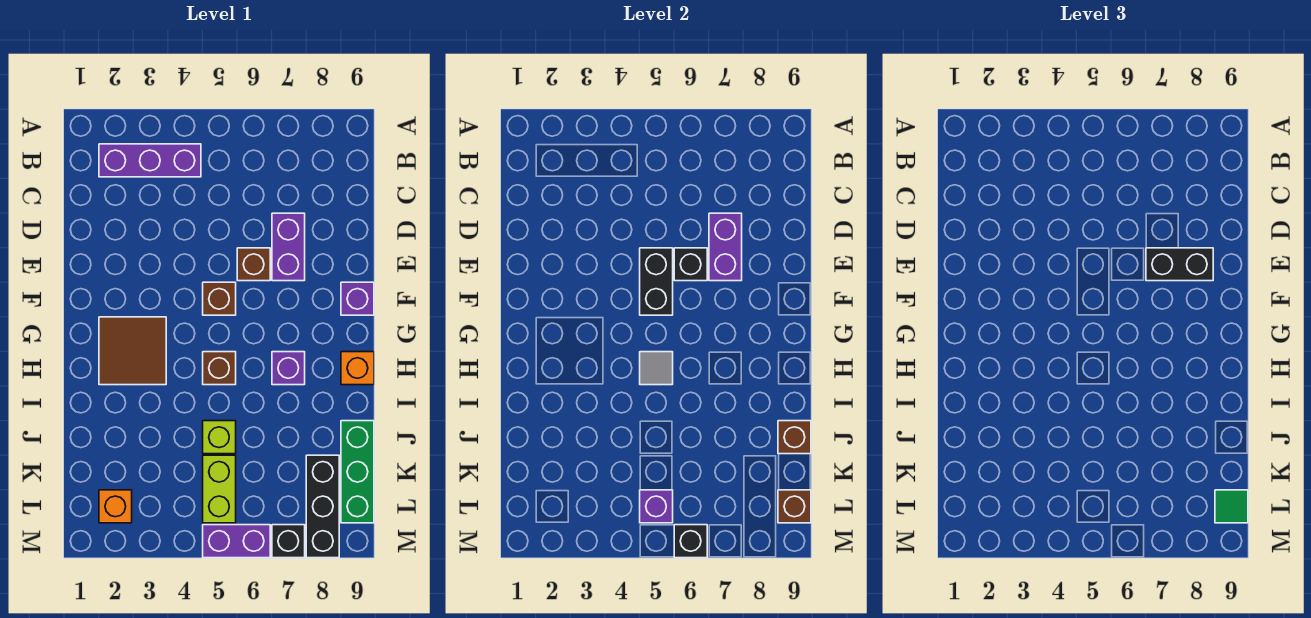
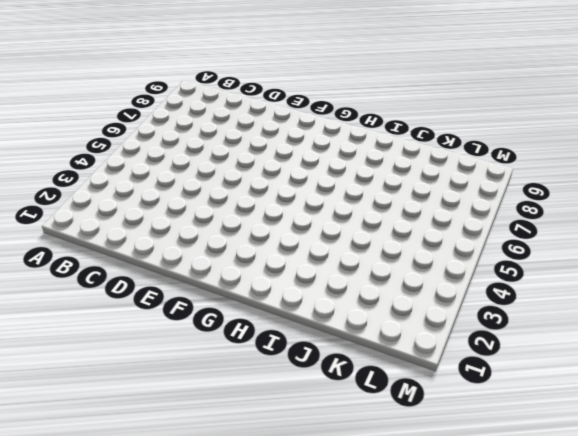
none -> purple brick B2:B4 level 1
none -> purple brick D7:E7 level 1
none -> brown brick E6 level 1

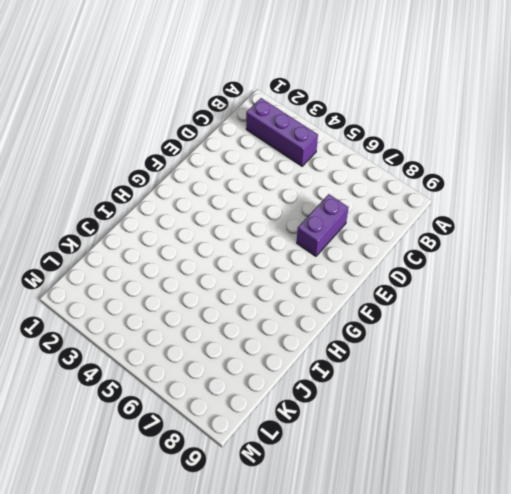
none -> brown brick E6 level 1
none -> brown brick F5 level 1
none -> purple brick F9 level 1

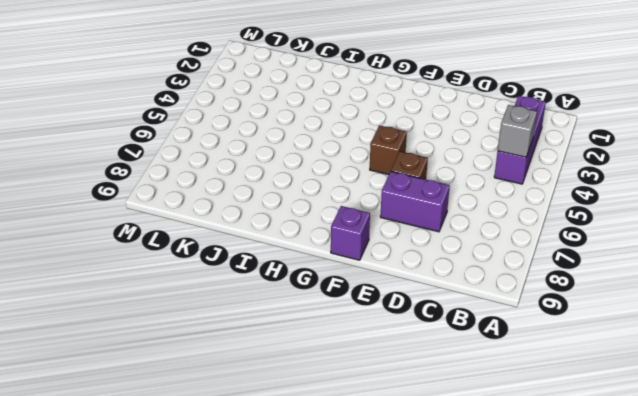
grey brick B4 level 2 -> none
none -> brown tile G2:H3 level 1
none -> brown brick H5 level 1
none -> purple brick H7 level 1

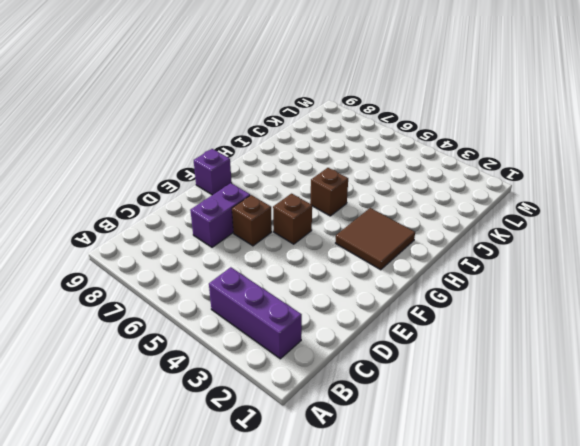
none -> purple brick H7 level 1
none -> orange brick H9 level 1
none -> lime brick J5 level 1

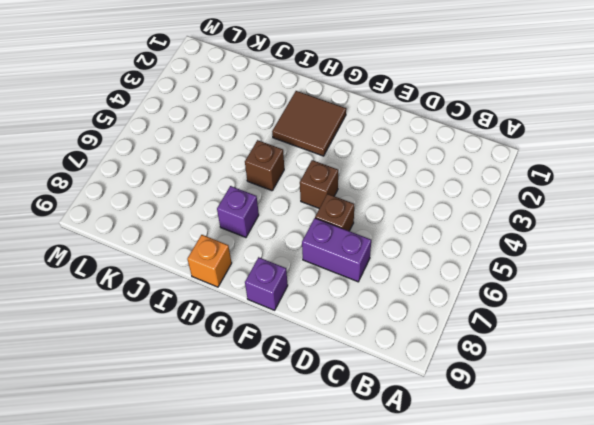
none -> purple brick B2:B4 level 1
none -> lime brick J5 level 1
none -> green brick J9:L9 level 1

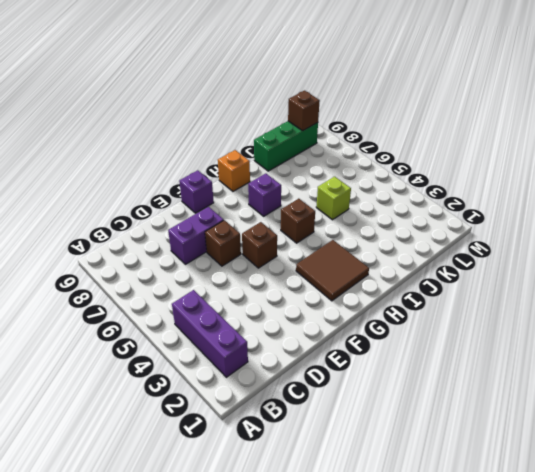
none -> lime brick K5:L5 level 1
none -> black brick K8:M8 level 1
none -> orange brick L2 level 1

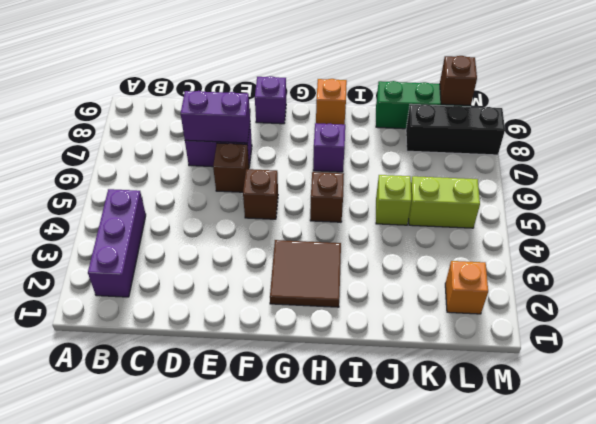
none -> purple brick M5:M6 level 1
none -> black brick M7 level 1
none -> black brick E5:F5 level 2

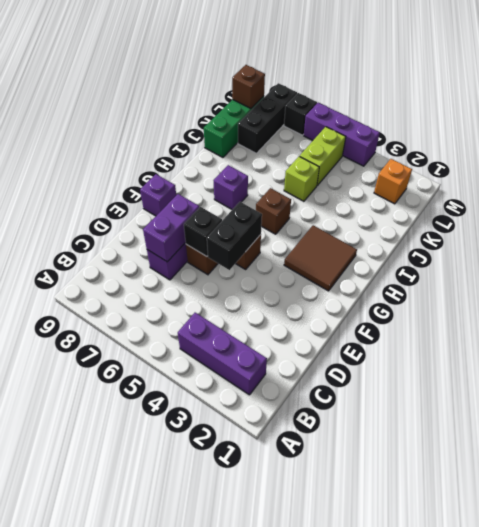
purple brick M4:M6 level 1 -> purple brick M5:M6 level 1
none -> orange brick H9 level 1
none -> grey tile H5 level 2
none -> brown brick J9 level 2

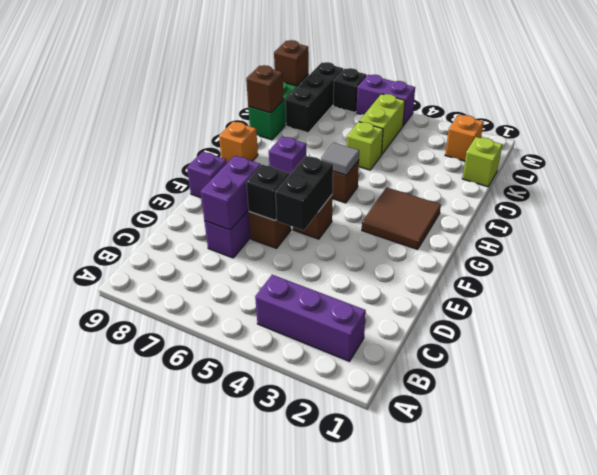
lime brick K1 level 1 -> none
none -> purple brick L5 level 2
none -> black brick M6 level 2
none -> black brick E7:E8 level 3

